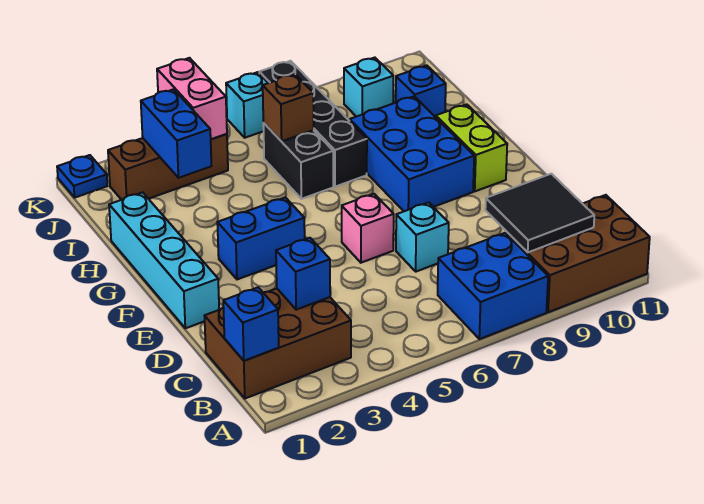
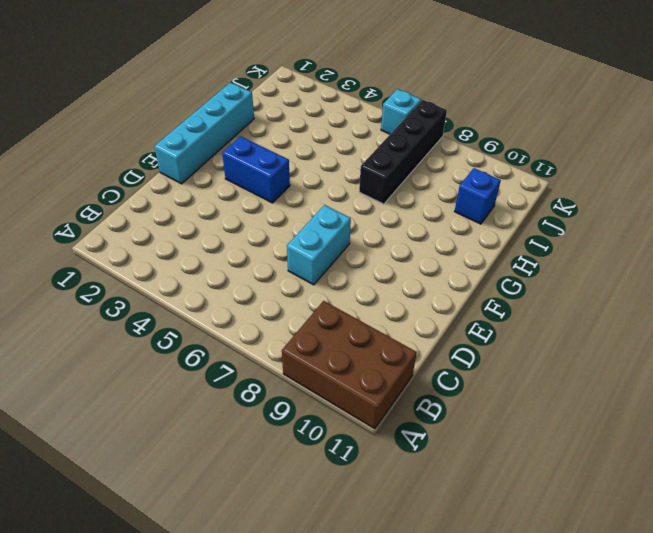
cyan brick D7:E7 level 1 -> cyan brick D7 level 1
none -> blue brick A7:B8 level 1
none -> brown brick B1:C3 level 1
none -> pink brick E6 level 1

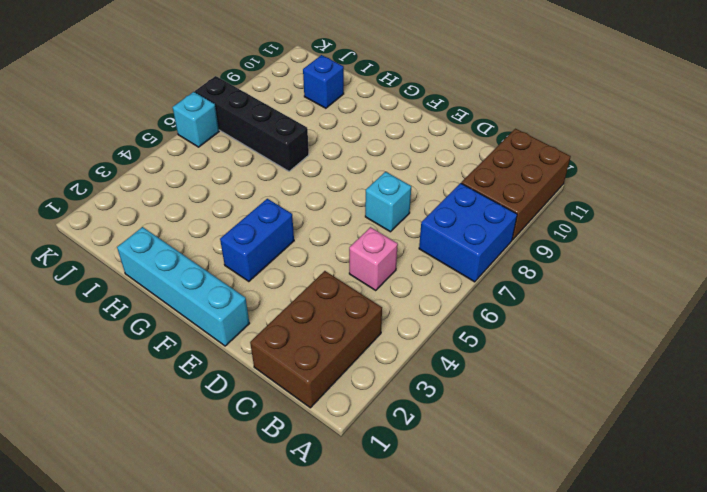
pink brick C5 level 1 -> pink brick E6 level 1
none -> blue brick F8:H9 level 1
none -> lime brick F10:G10 level 1
none -> black brick H6:I6 level 1

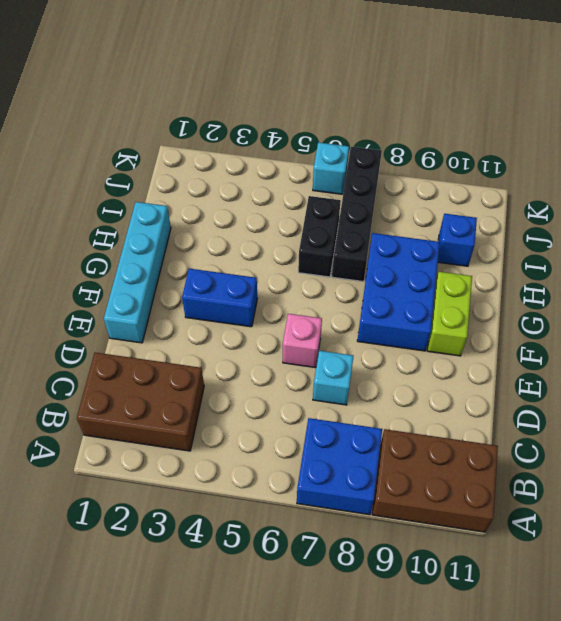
none -> brown brick J2:J4 level 1
none -> cyan brick J9 level 1
none -> blue plate K1 level 1

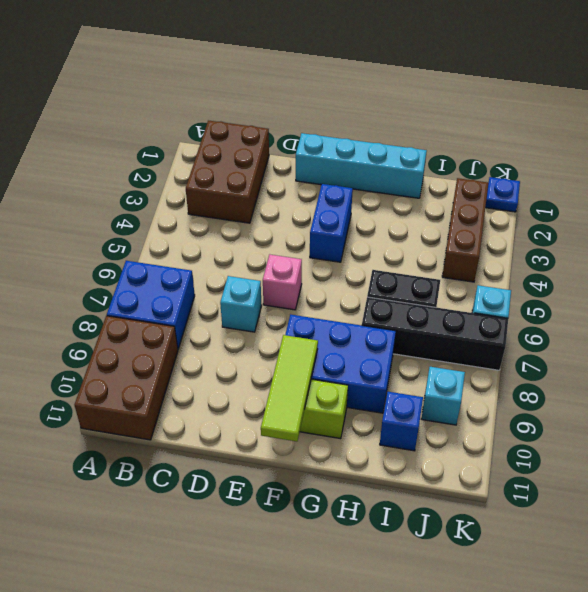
lime tile F9:F11 level 2 -> none
none -> blue brick B1 level 2
none -> black tile B9:C10 level 2
none -> blue brick C3 level 2

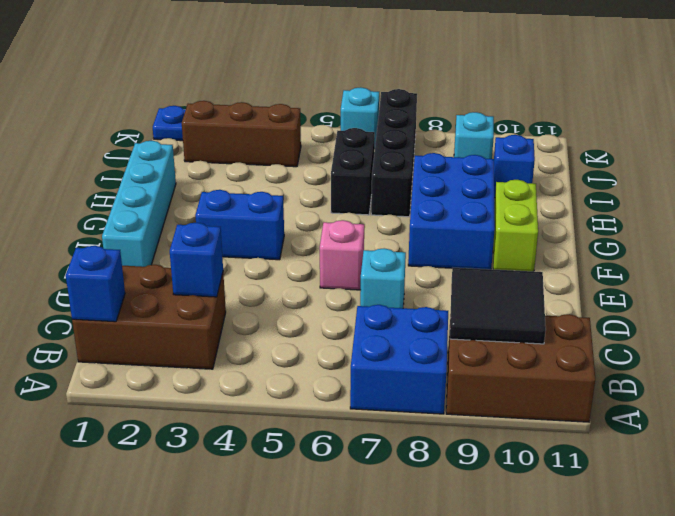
none -> blue brick I3:J3 level 2
none -> brown brick I6 level 2
none -> pink brick J4:K4 level 2

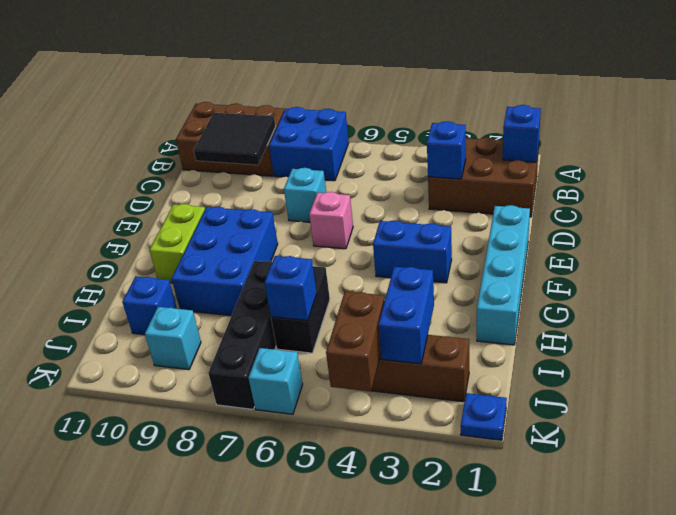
blue brick I6 level 2 -> brown brick I6 level 2
brown brick J4:K4 level 2 -> pink brick J4:K4 level 2

